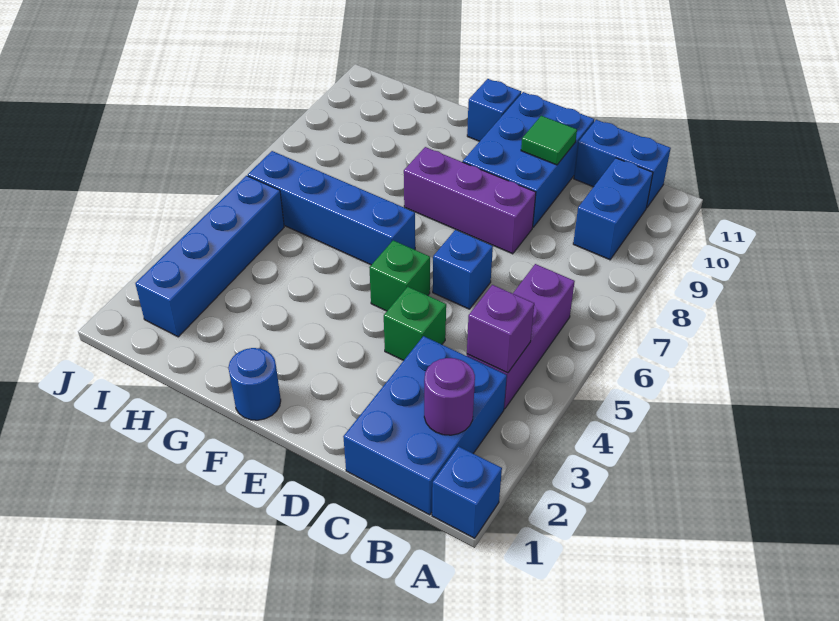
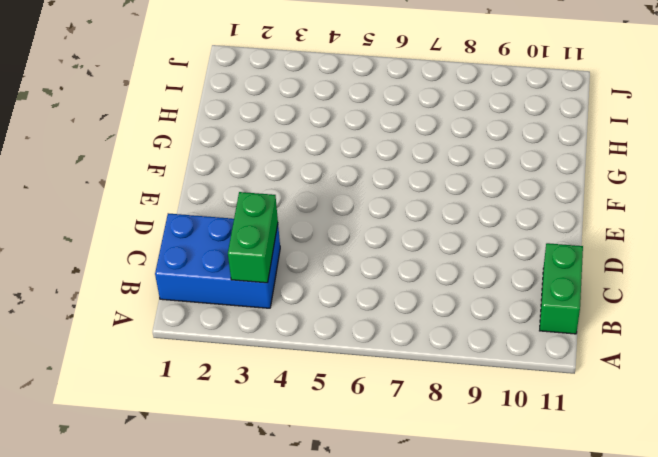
green brick B3:C3 level 2 -> none
green brick B11:C11 level 1 -> blue brick B11:C11 level 1
none -> blue brick A1 level 1
none -> purple brick B4:B6 level 1
none -> blue brick B9:B10 level 1

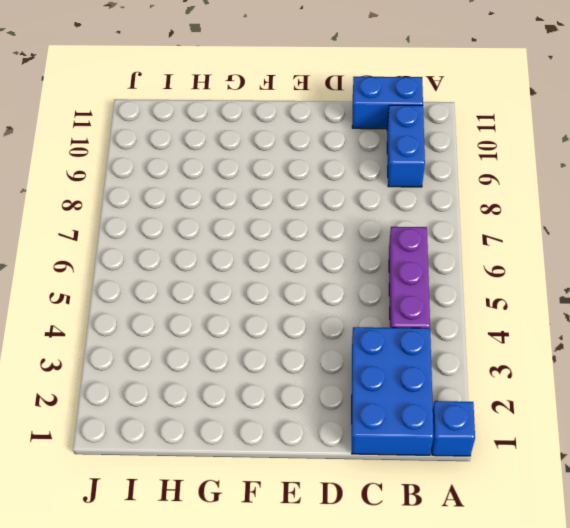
none -> green brick D4 level 1
none -> blue brick D6 level 1
none -> purple brick D8:F8 level 1

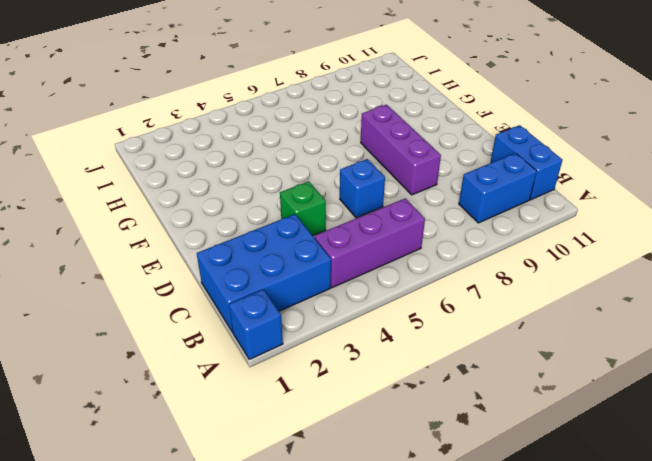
none -> blue brick D9:E11 level 1
none -> green brick E5 level 1
none -> blue round brick F1 level 1

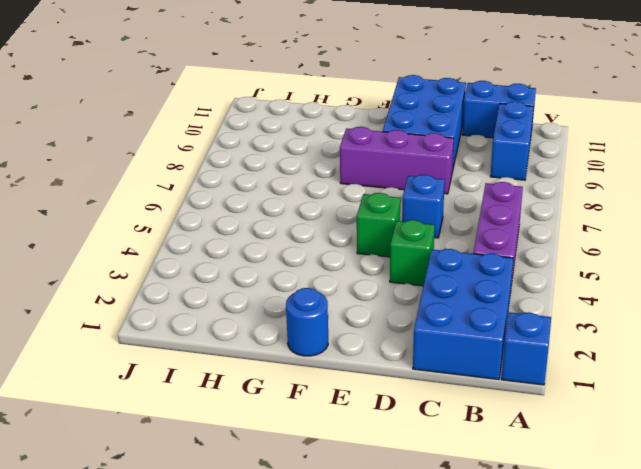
none -> blue brick F6:I6 level 1
none -> blue brick F11 level 1
none -> blue brick I2:I5 level 1

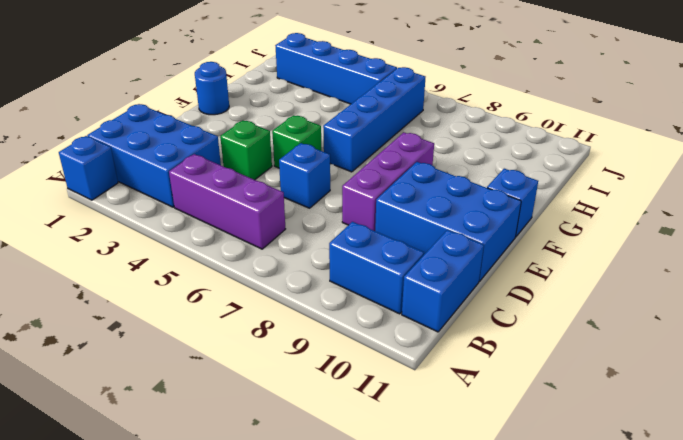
none -> purple round brick B2 level 2
none -> purple brick B4 level 2
none -> green tile D10 level 2

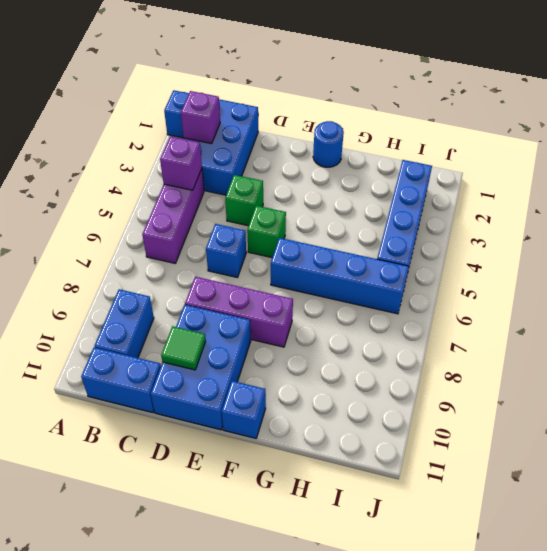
purple brick B2 level 2 -> purple round brick B2 level 2

